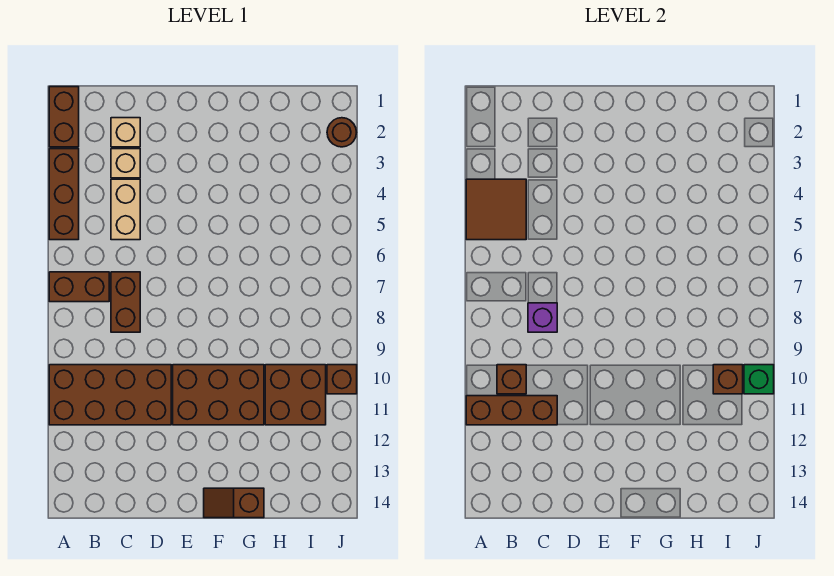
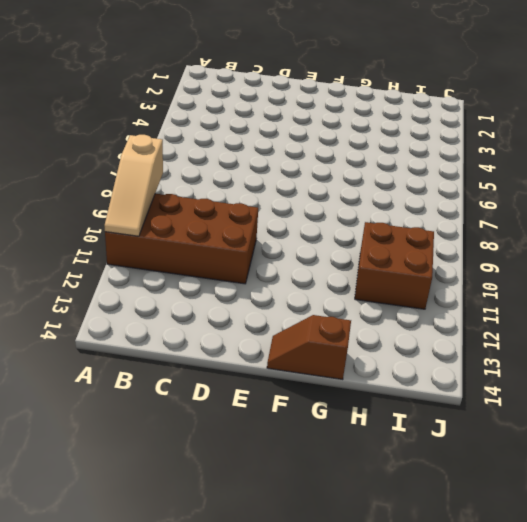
tan slope A9:A11 level 2 top 9 -> brown brick A11:C11 level 2
none -> brown brick A1:A2 level 1
none -> brown brick A3:A5 level 1
none -> brown brick A7:B7 level 1

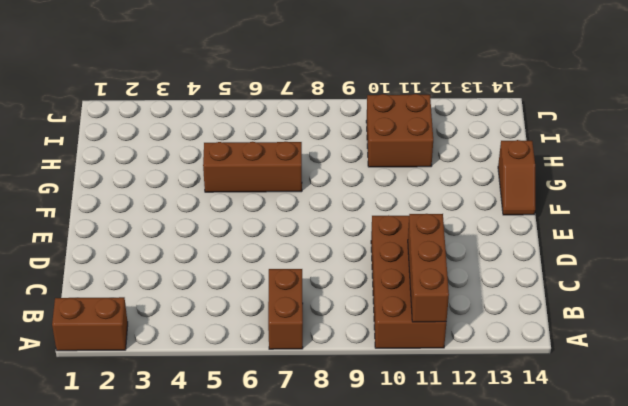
brown brick G5:G7 level 1 -> brown brick A3:A5 level 1
none -> tan brick C2 level 1
none -> tan brick C3 level 1
none -> tan brick C4:C5 level 1

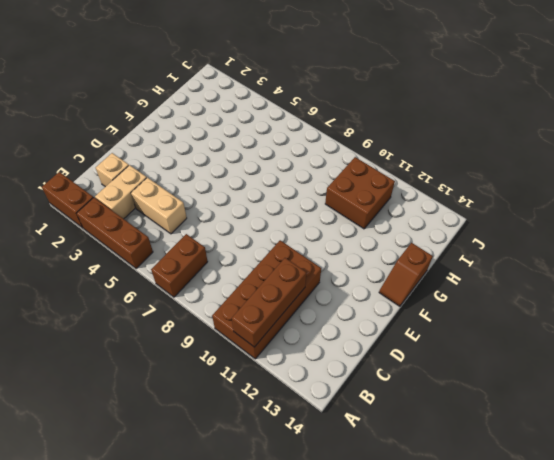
tan brick B3:C3 level 1 -> tan brick C3 level 1
none -> brown brick C7:C8 level 1
none -> brown brick E10:G11 level 1
none -> brown round brick J2 level 1

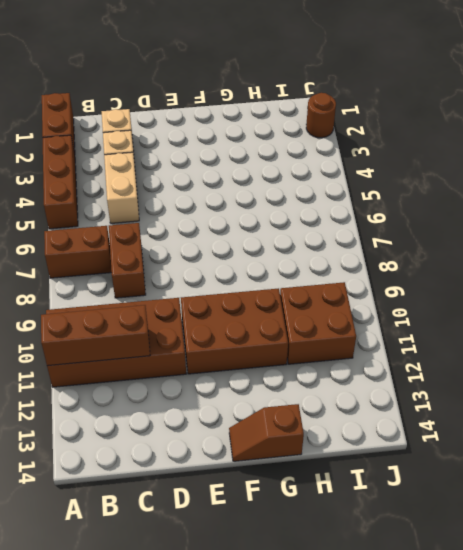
none -> brown brick J10 level 1
none -> brown tile A4:B5 level 2
none -> brown brick B10 level 2

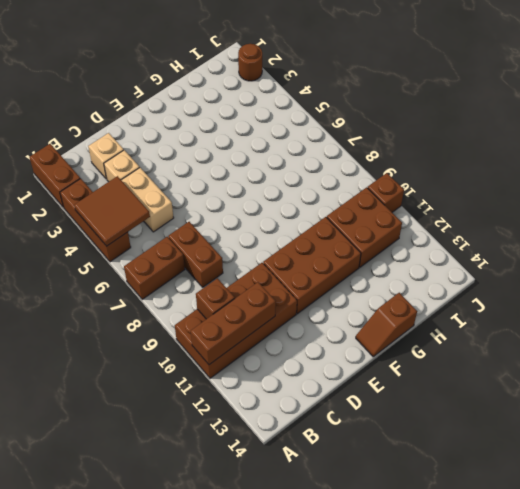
none -> purple brick C8 level 2
none -> brown brick I10 level 2
none -> green brick J10 level 2

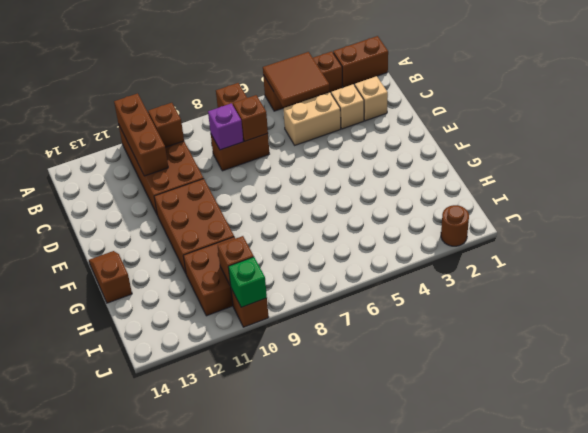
brown brick C7 level 2 -> none

